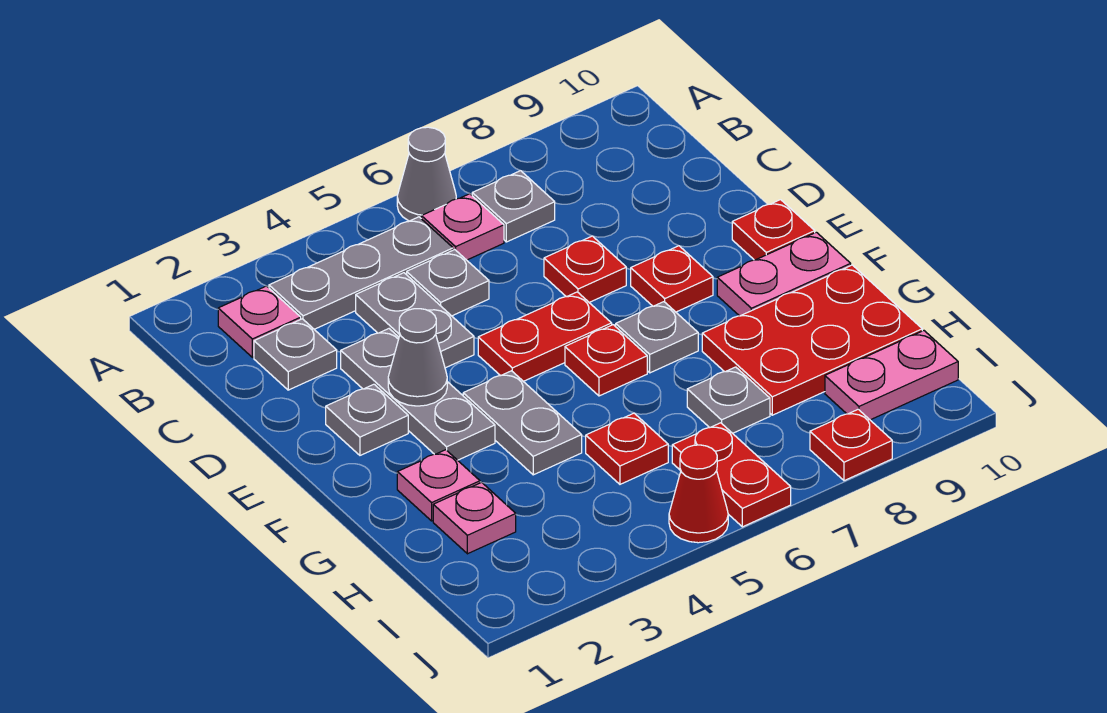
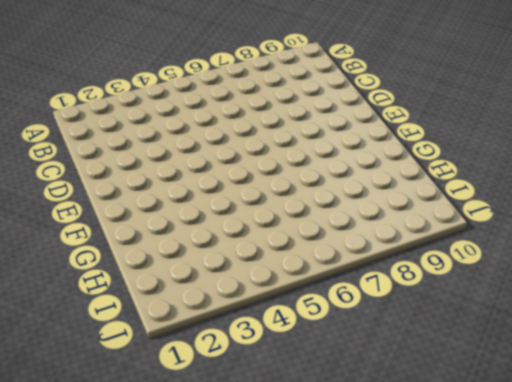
none -> grey cone A6 level 1
none -> pink plate B2 level 1
none -> grey plate B3:B5 level 1

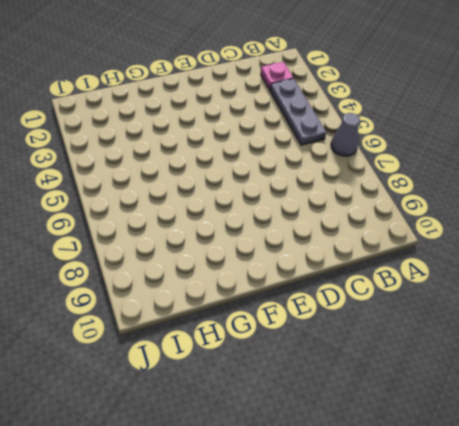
none -> pink plate B6 level 1
none -> grey plate B7 level 1
none -> grey plate C2 level 1

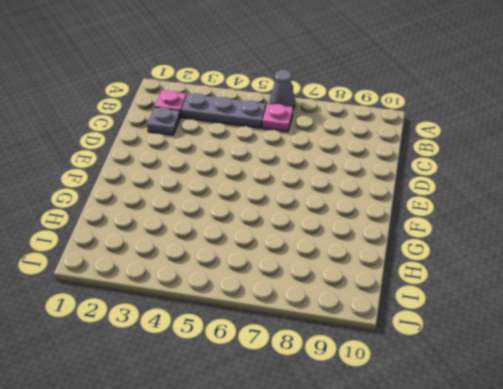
none -> grey plate B7 level 1
none -> grey plate C4:D4 level 1
none -> grey plate C5 level 1

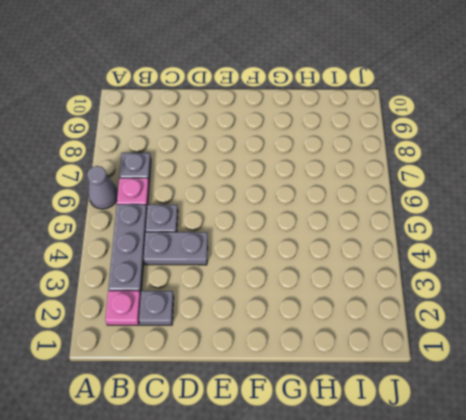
none -> grey plate D3:F3 level 1
none -> red plate D7 level 1
none -> grey plate E2 level 1

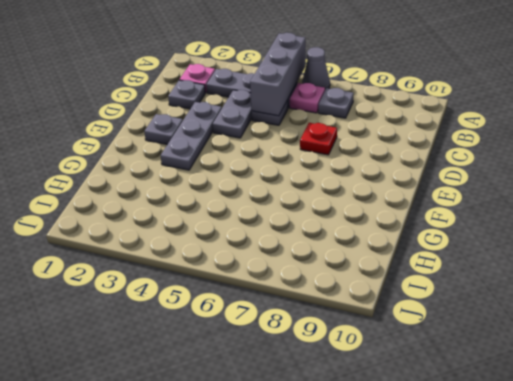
grey brick A5:C5 level 2 -> none
none -> red plate E5:E6 level 1
none -> red plate E8 level 1
none -> red plate E10 level 1

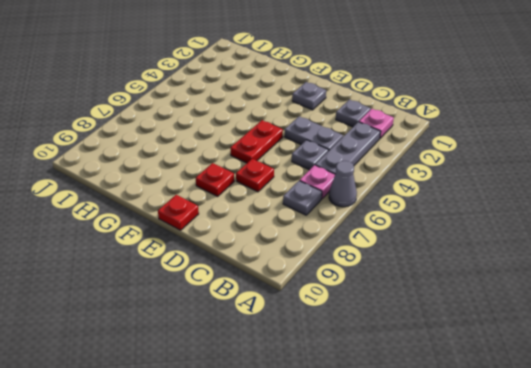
none -> grey plate D3:F3 level 1
none -> grey plate F4:G4 level 1
none -> red plate F6 level 1

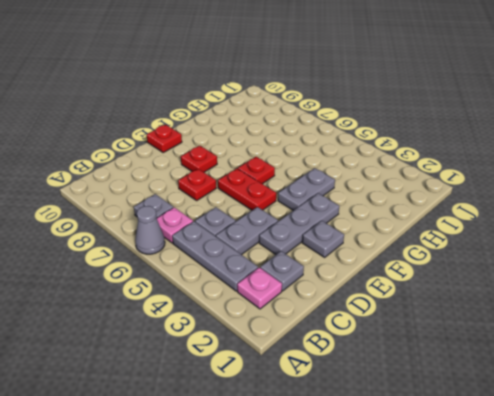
none -> grey plate F7 level 1
none -> pink plate F9:F10 level 1
none -> pink plate G2 level 1

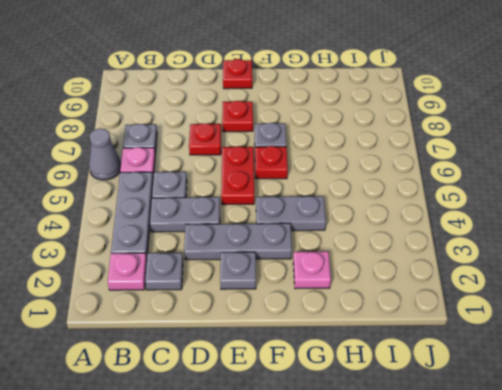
none -> pink plate F9:F10 level 1
none -> red plate G8:H10 level 1
none -> pink plate H2 level 1

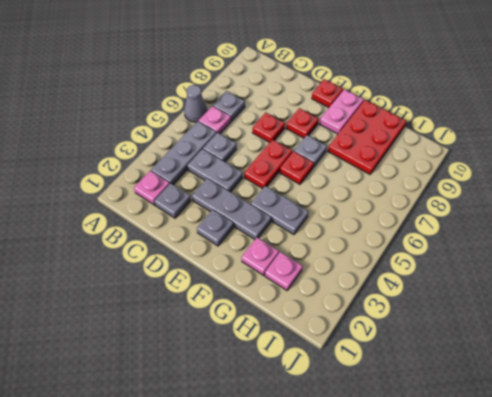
none -> red plate H5 level 1
none -> grey plate H7 level 1
none -> red plate I6:J6 level 1

